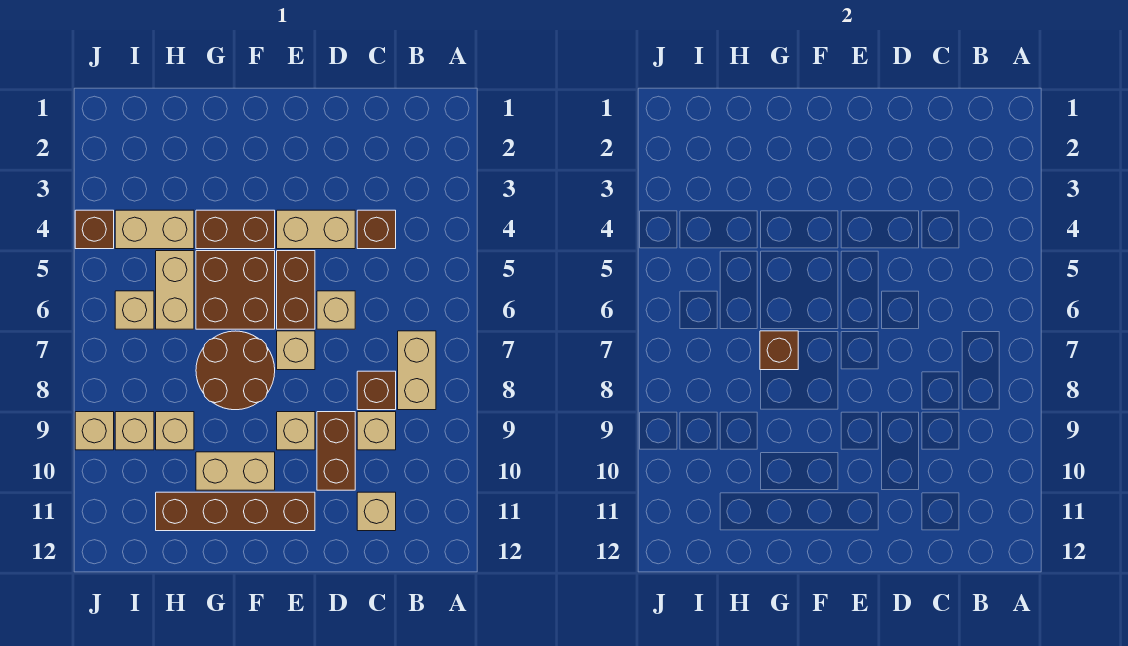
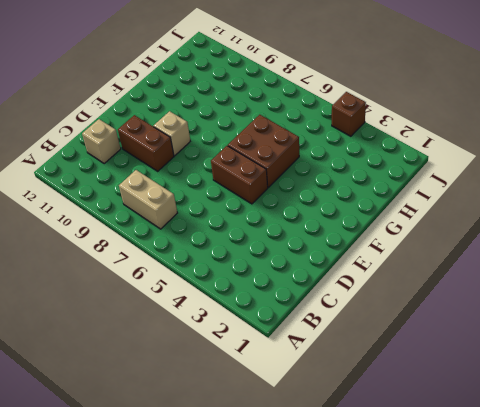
none -> brown brick C4 level 1
none -> brown brick C8 level 1
none -> tan brick C9 level 1

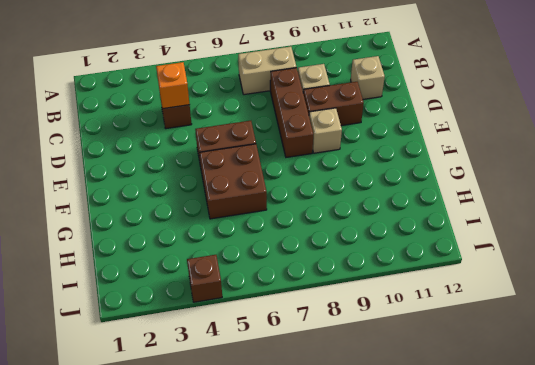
orange brick C4 level 2 -> none
brown brick C8:E8 level 1 -> brown brick C8 level 1
none -> tan brick D4:E4 level 1
none -> tan brick D6 level 1
none -> tan brick E7 level 1

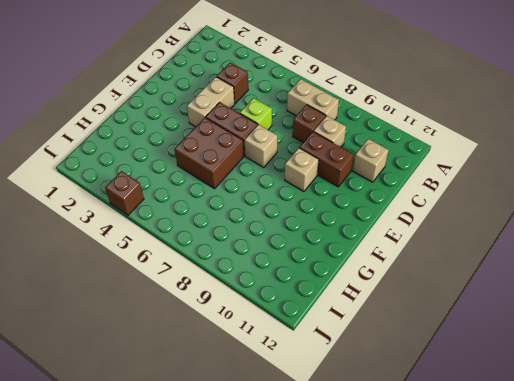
lime brick D6 level 1 -> tan brick D6 level 1
none -> brown brick E11:H11 level 1
none -> brown brick F4:G4 level 1
none -> brown round brick F7:G8 level 1

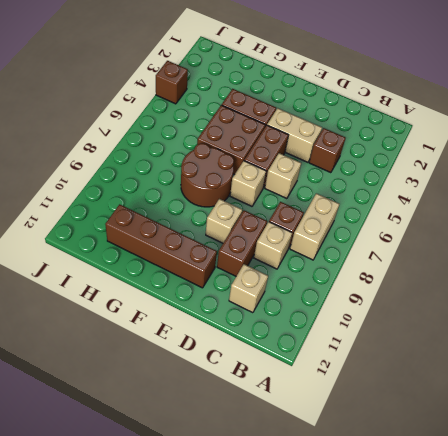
none -> tan brick F10:G10 level 1
none -> tan brick H4:I4 level 1
none -> tan brick H5:H6 level 1

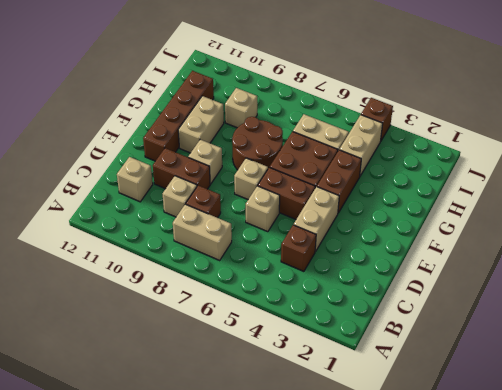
none -> tan brick I6 level 1
none -> tan brick I9 level 1
none -> tan brick J9 level 1

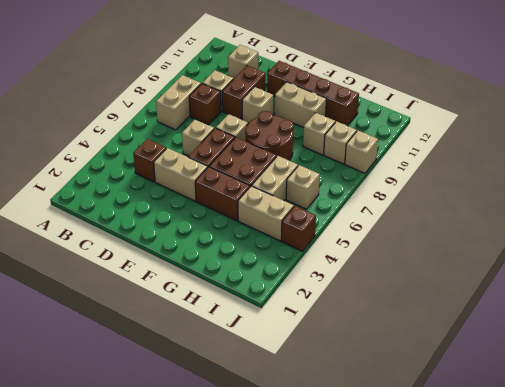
none -> brown brick G7 level 2

